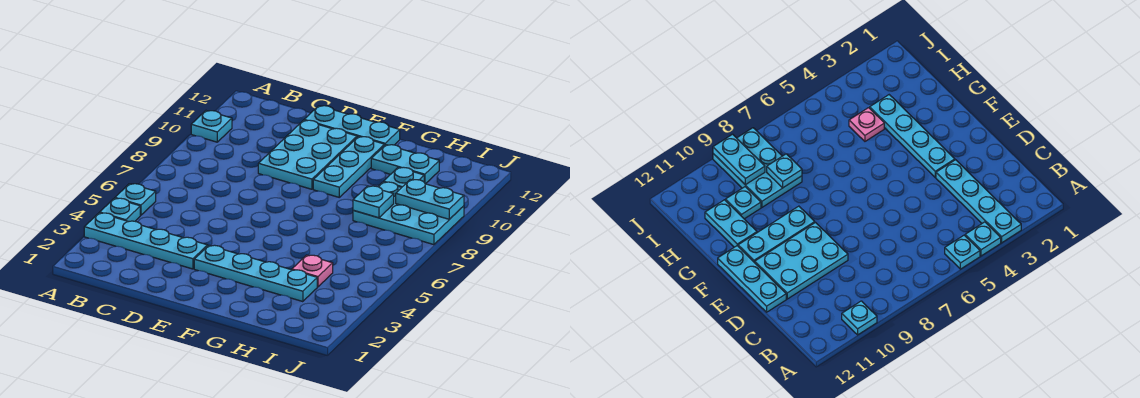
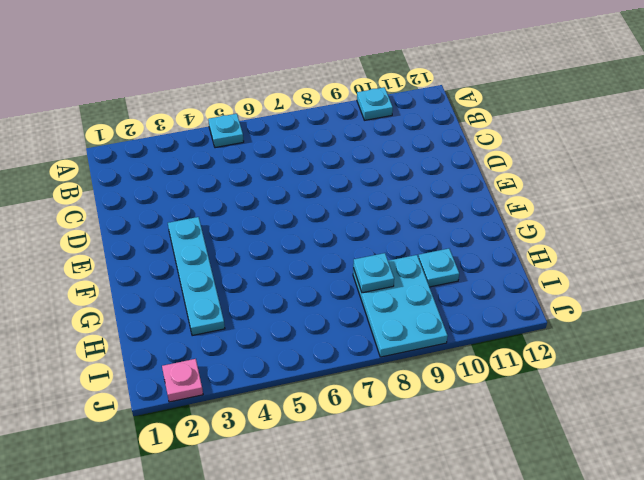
pink plate J2 level 1 -> pink plate H4 level 1
none -> cyan plate A3:D3 level 1
none -> cyan plate A4 level 1
none -> cyan plate D9:E11 level 1

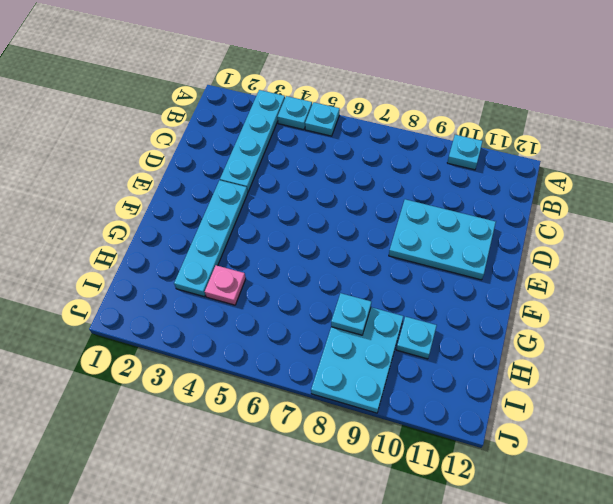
none -> cyan plate D12:F12 level 1
none -> cyan plate F9:F11 level 1
none -> cyan plate G11:H11 level 1

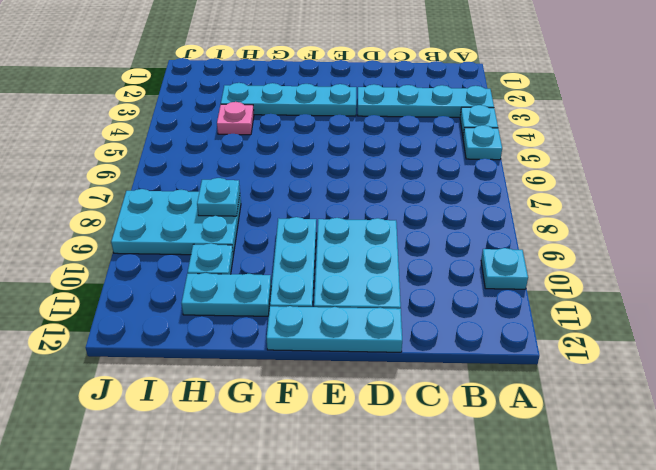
none -> cyan plate I9:J9 level 2

